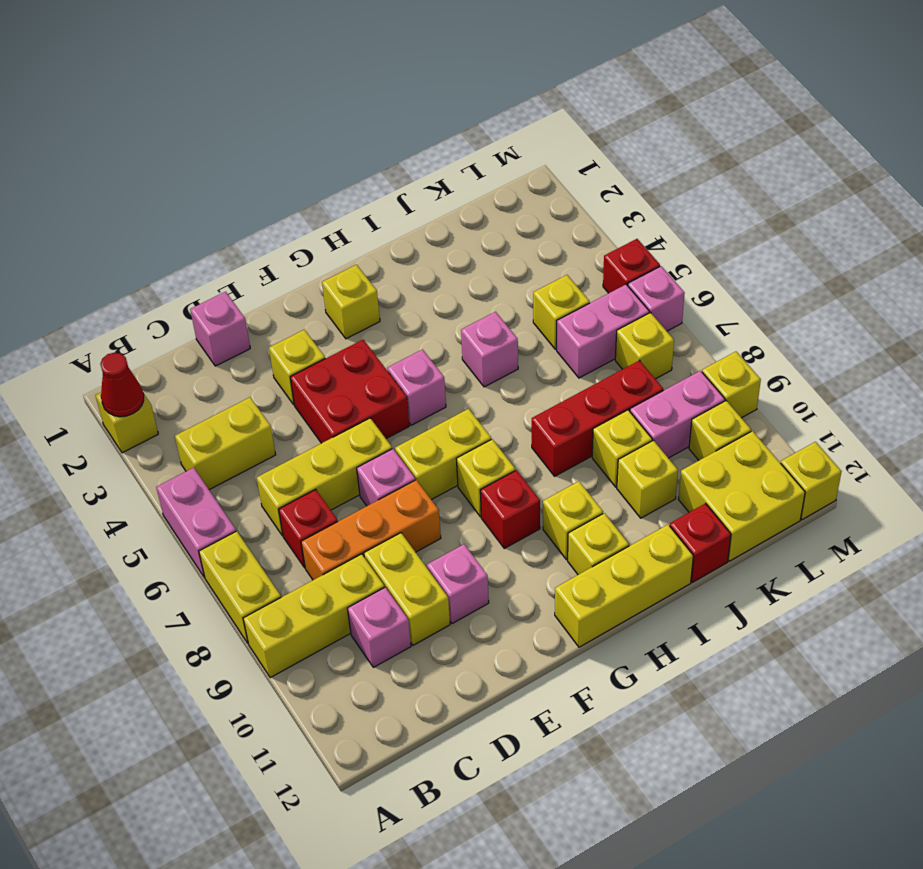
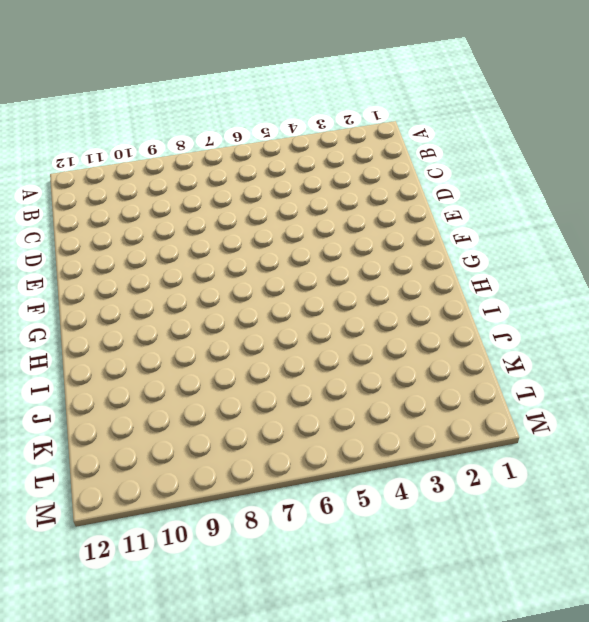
none -> yellow brick A2 level 1
none -> pink brick A5:A6 level 1
none -> yellow brick A7:A8 level 1
none -> yellow brick A9:C9 level 1

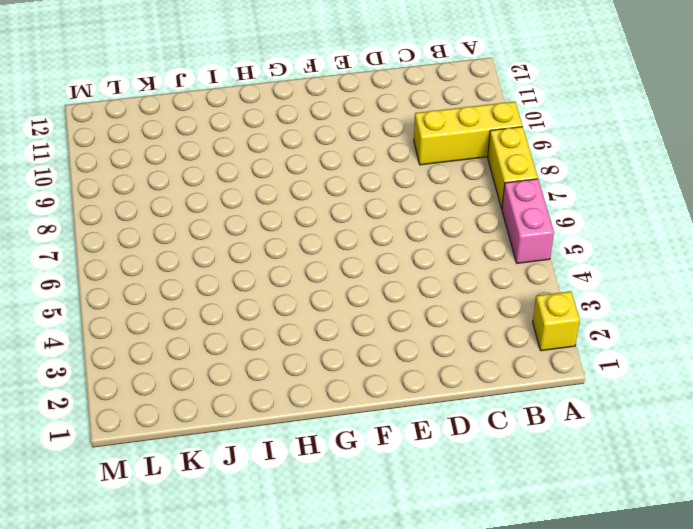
none -> yellow brick B4:C4 level 1
none -> yellow brick C6:E6 level 1
none -> red brick C7 level 1
none -> orange brick C8:E8 level 1

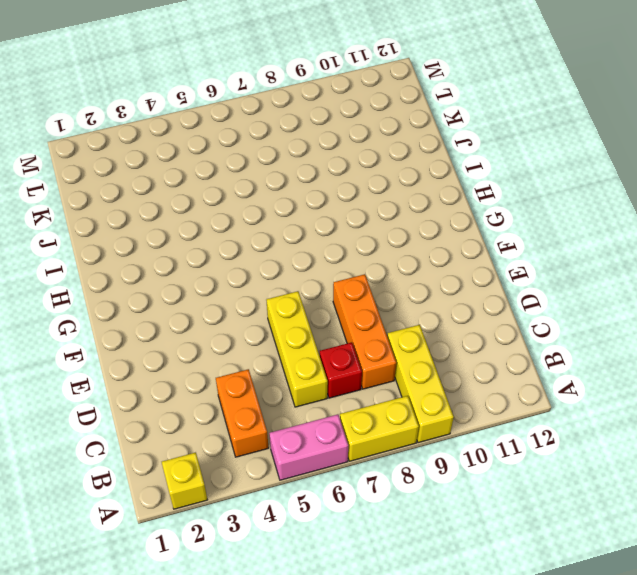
orange brick B4:C4 level 1 -> yellow brick B4:C4 level 1
none -> pink brick C10 level 1
none -> pink brick D1 level 1
none -> yellow brick D9:D10 level 1
none -> yellow brick E3 level 1

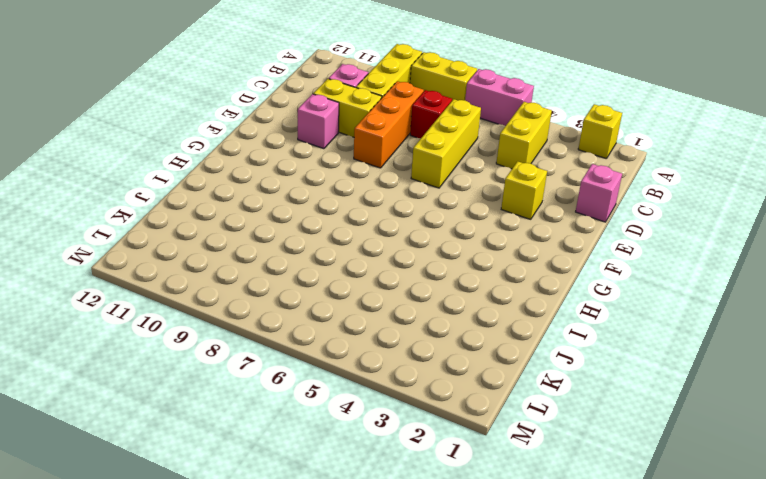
none -> red brick E4:F5 level 1
none -> pink brick E7 level 1
none -> yellow brick F7:G7 level 1
none -> yellow brick G2 level 1

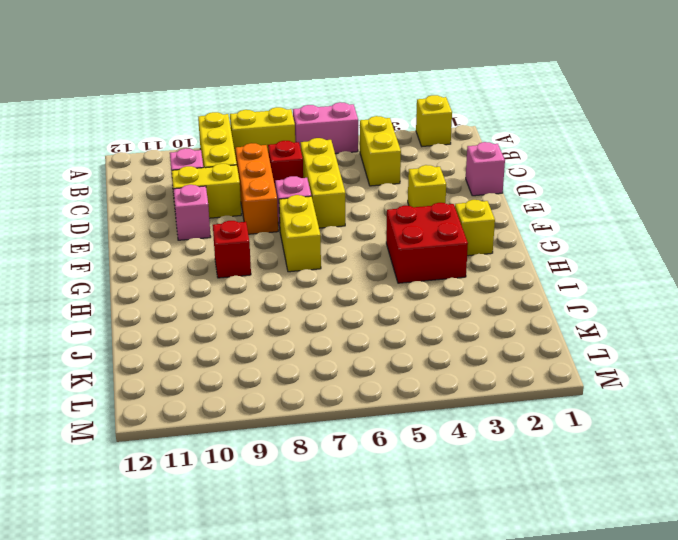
red brick G3:H4 level 1 -> red brick E4:F5 level 1
none -> pink brick G5 level 1
none -> yellow brick G8 level 1
none -> yellow brick G12:I12 level 1
none -> yellow brick H10 level 1

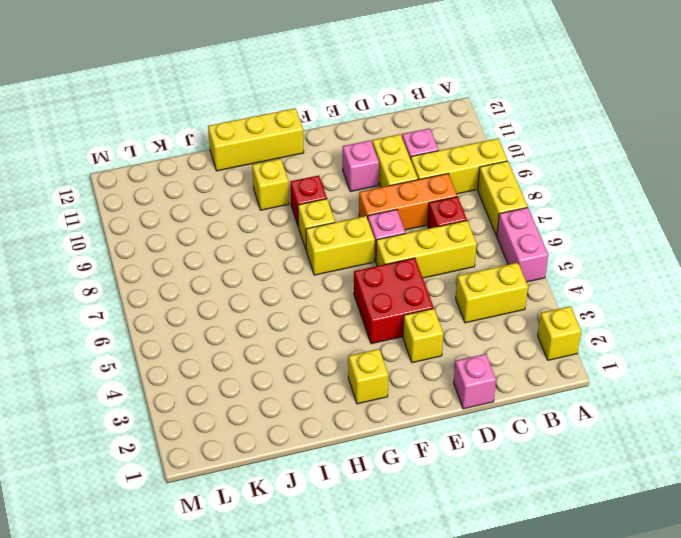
none -> pink brick G5 level 1
none -> yellow brick H11 level 1
none -> pink brick I5 level 1
none -> red brick I8:K8 level 1

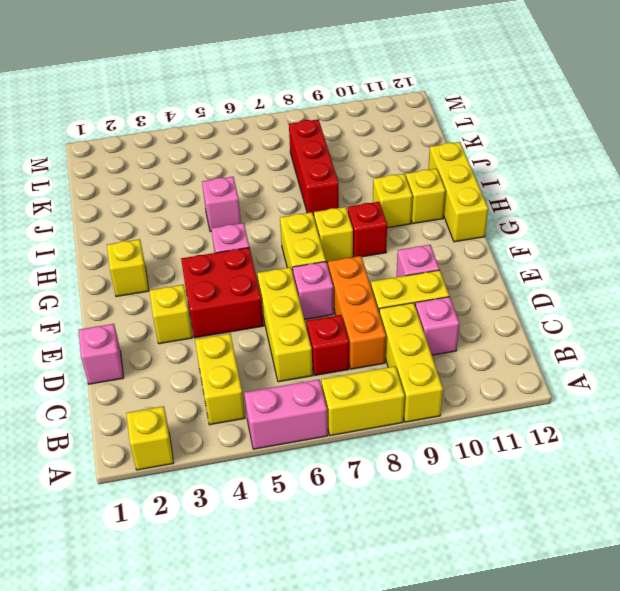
none -> yellow brick J9 level 1
none -> yellow brick J10 level 1
none -> red brick J12 level 1
none -> yellow brick K5 level 1

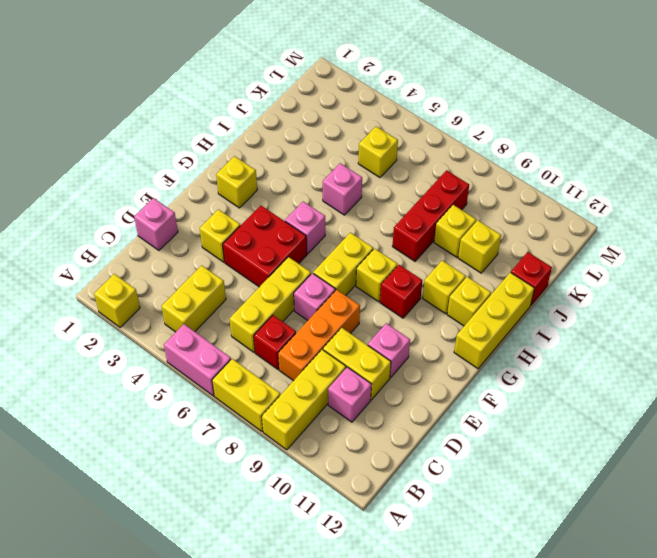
none -> pink brick K6:L6 level 1
none -> pink brick K9:L9 level 1
none -> yellow brick K11:L12 level 1
none -> yellow brick L7 level 1

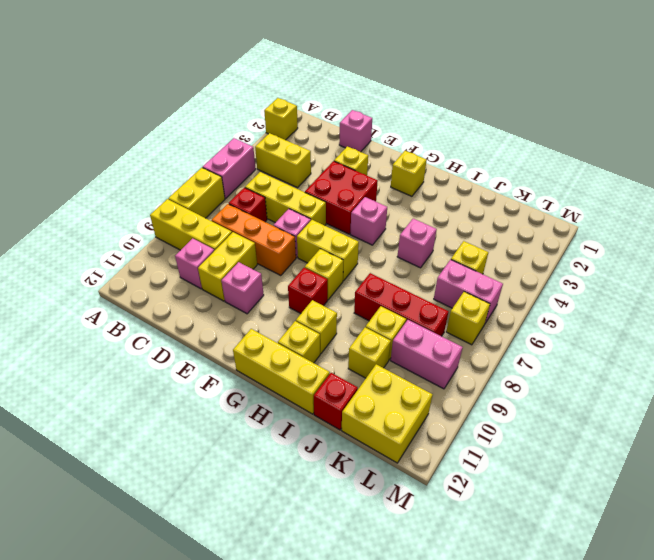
none -> yellow brick L10 level 1
none -> red brick M5 level 1
none -> pink brick M6 level 1
none -> yellow brick M9 level 1

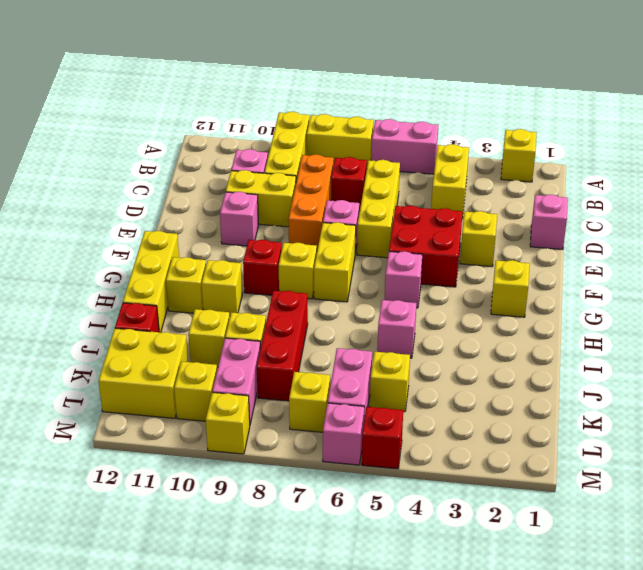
none -> yellow brick M12 level 1
none -> red cone A2 level 2

